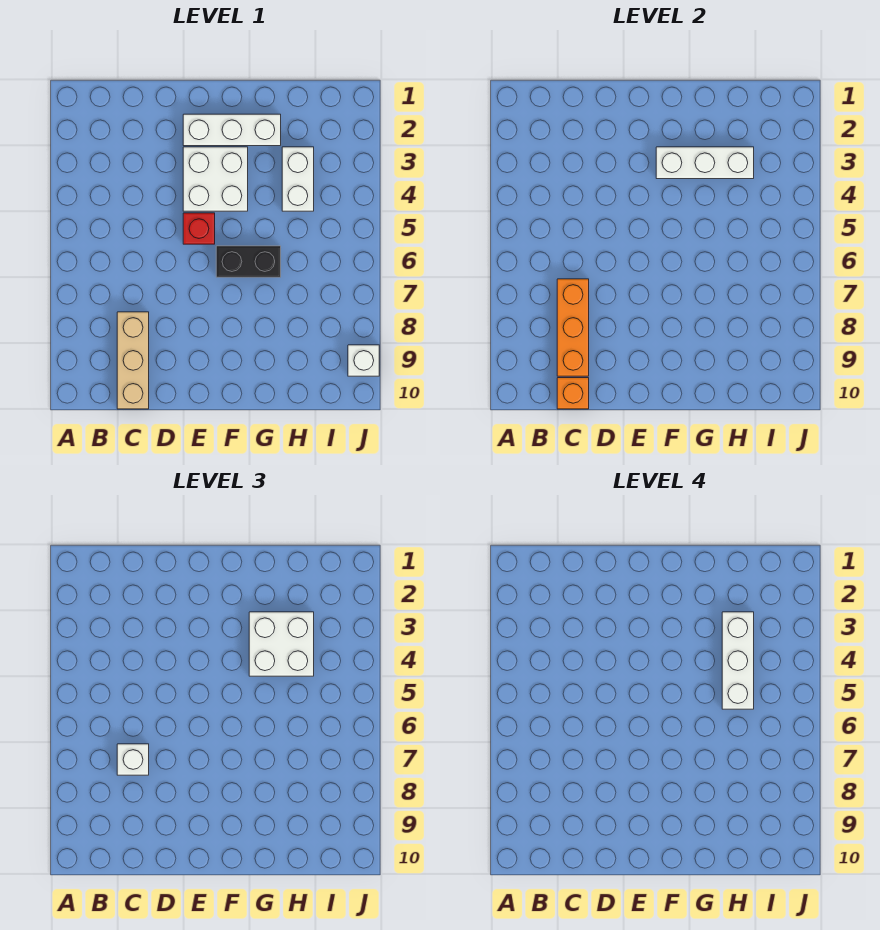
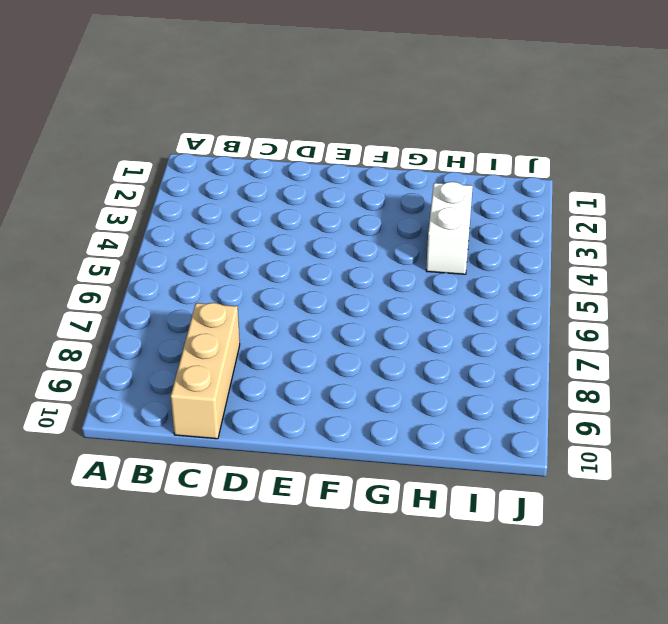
none -> white brick E2:G2 level 1
none -> white brick E3:F4 level 1
none -> red brick E5 level 1

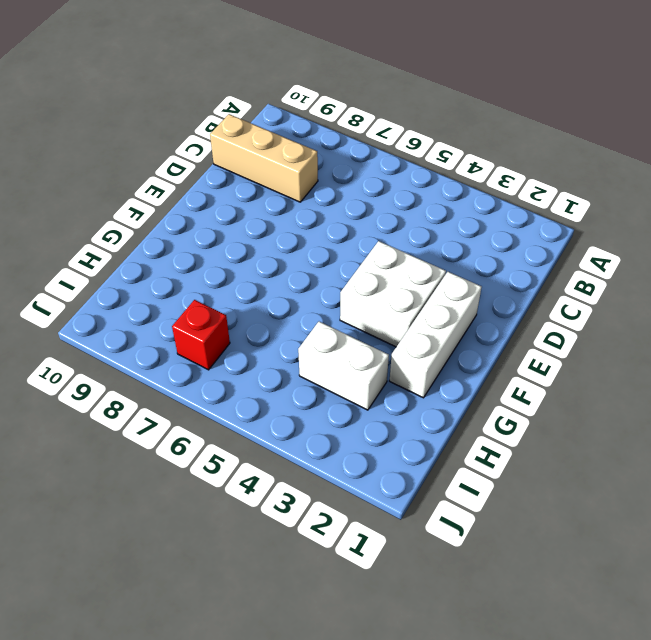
red brick I7 level 1 -> red brick E5 level 1
none -> black brick F6:G6 level 1
none -> white brick J9 level 1
none -> orange brick C7:C9 level 2

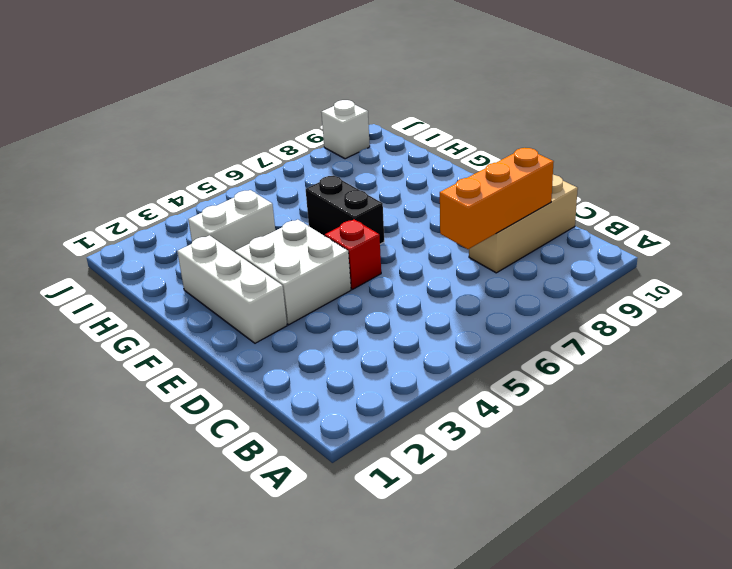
none -> orange brick C10 level 2
none -> white brick F3:H3 level 2
none -> white brick C7 level 3

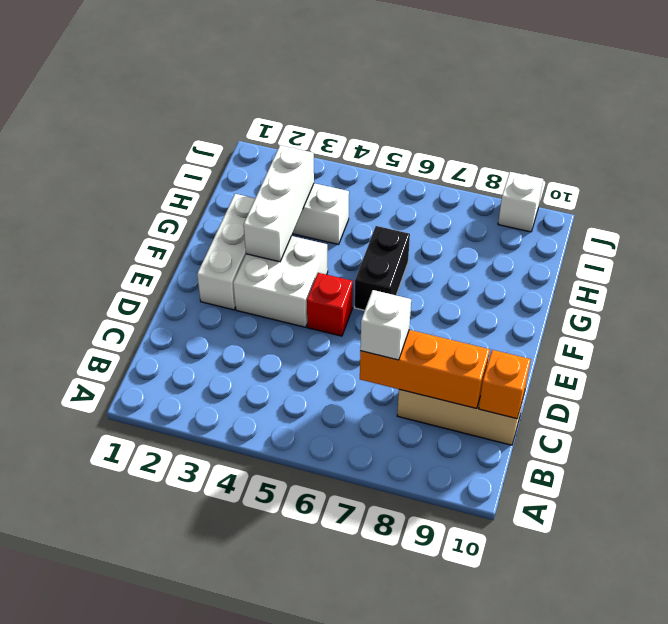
none -> white brick G3:H4 level 3
none -> white brick H3:H5 level 4

